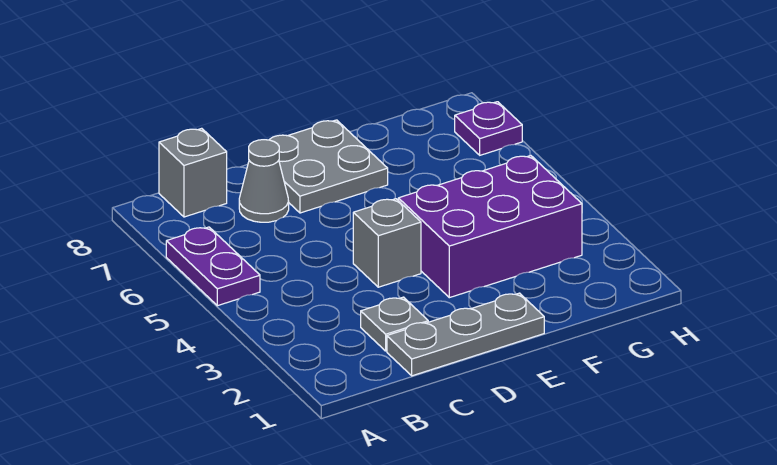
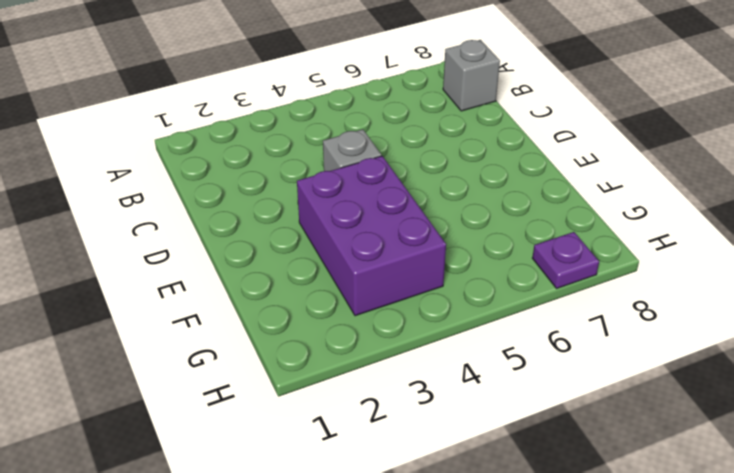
none -> purple plate A5:A6 level 1
none -> grey plate C1:E1 level 1

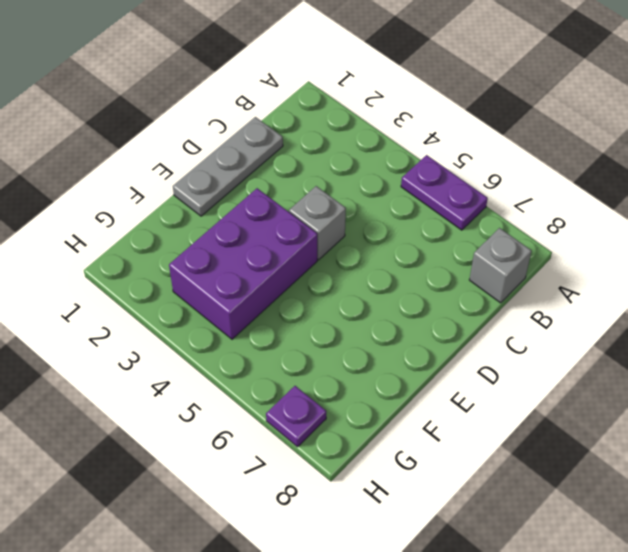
none -> grey plate C2 level 1
none -> grey cone C7 level 1

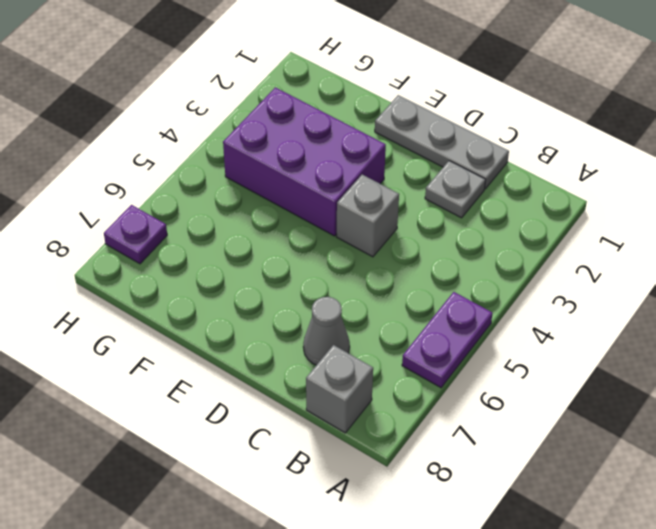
none -> grey plate D7:E8 level 1

